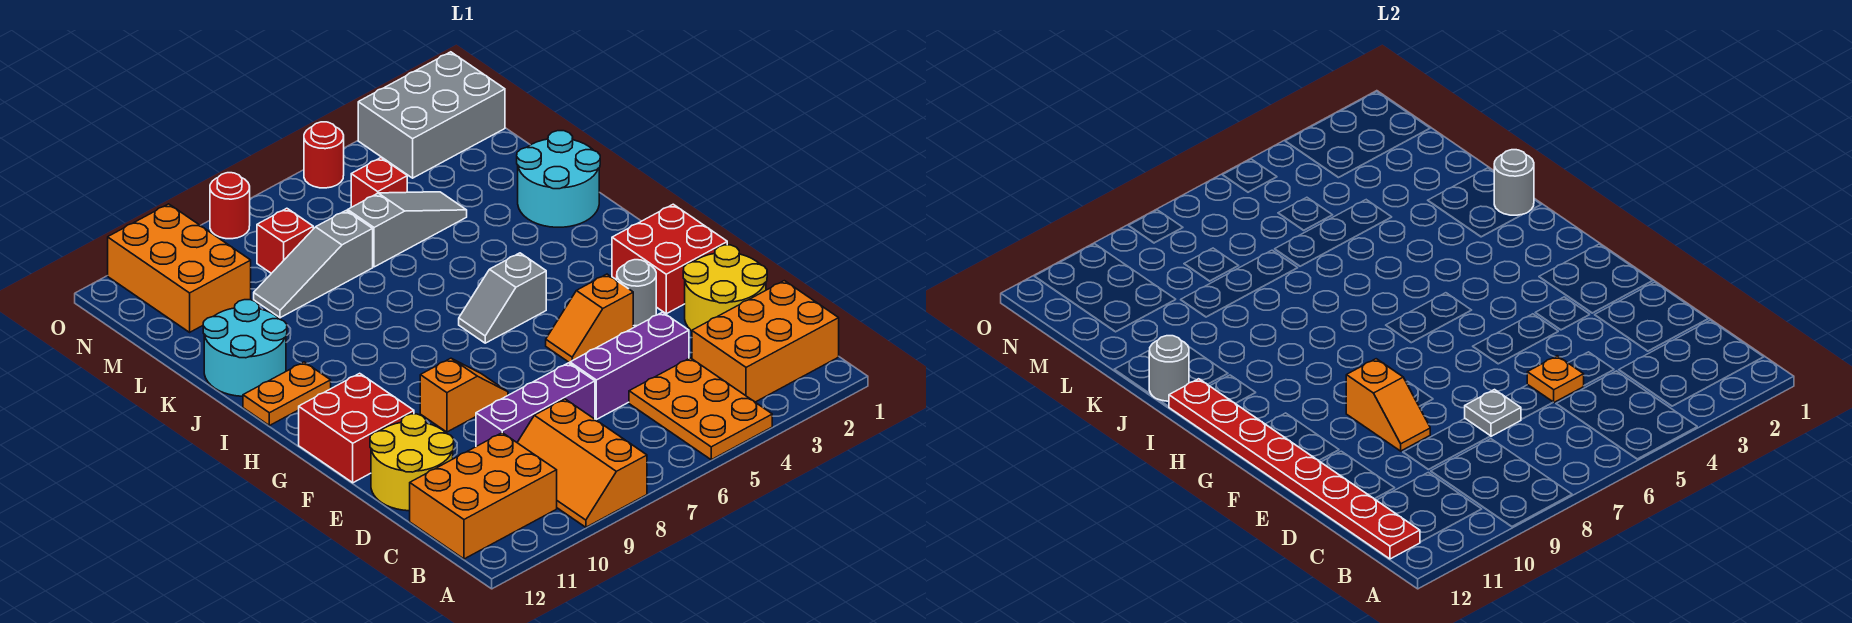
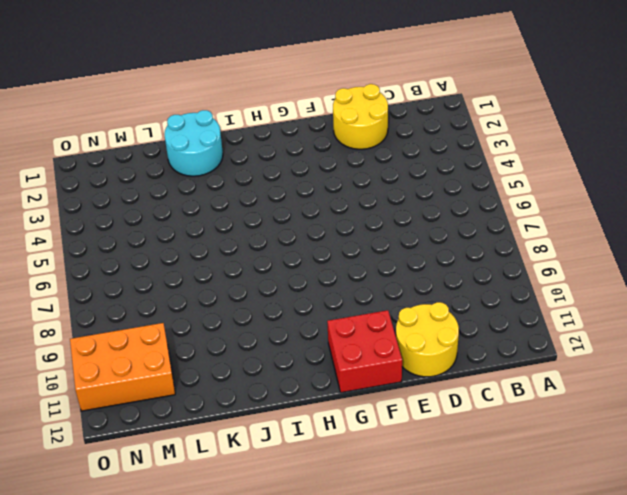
none -> orange plate A4:C5 level 1
none -> orange slope A8:C9 level 1 top 8
none -> orange brick B1:C3 level 1
none -> orange brick B10:C12 level 1

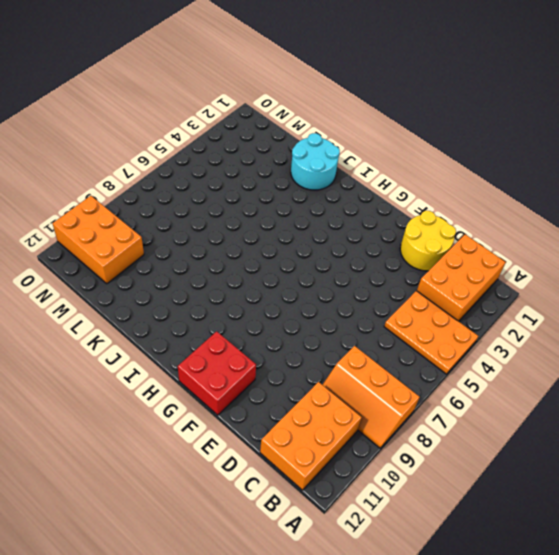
none -> purple brick D4:D6 level 1
none -> purple brick D7:D9 level 1
none -> yellow round brick D11:E12 level 1
none -> red brick F1:G2 level 1

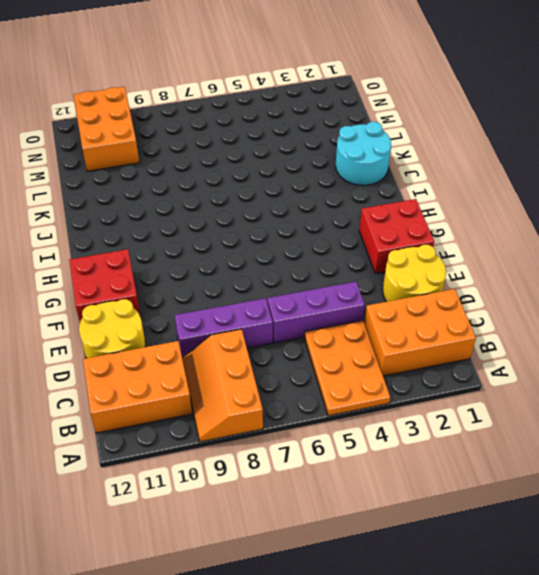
none -> grey round brick F3 level 1
none -> orange slope F4:F5 level 1 top 4
none -> orange slope F8:F9 level 1 top 9
none -> grey slope H5:H6 level 1 top 5

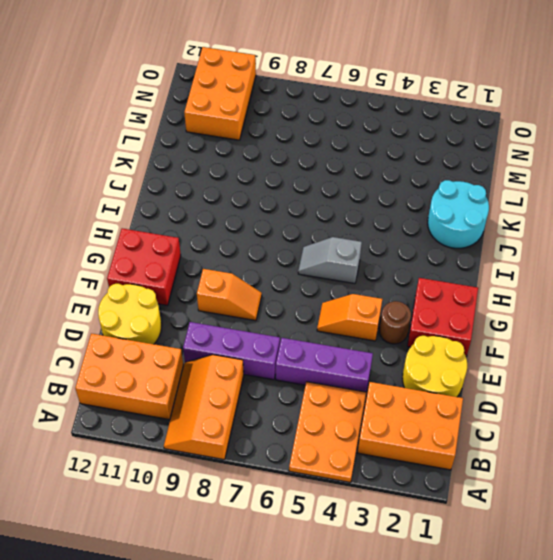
brown round brick F3 level 1 -> grey round brick F3 level 1
none -> orange plate I11:I12 level 1
none -> cyan round brick J11:K12 level 1
none -> grey slope L4:L6 level 1 top 6
none -> grey slope L7:L9 level 1 top 7

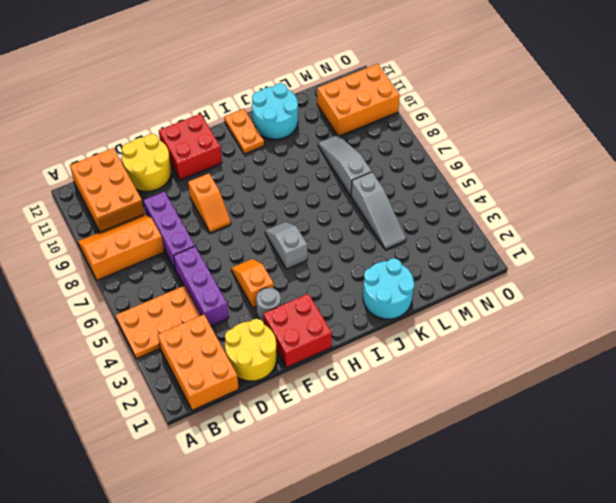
none -> red brick M5 level 1
none -> red brick M8 level 1
none -> grey brick N1:O3 level 1
none -> red round brick O5 level 1

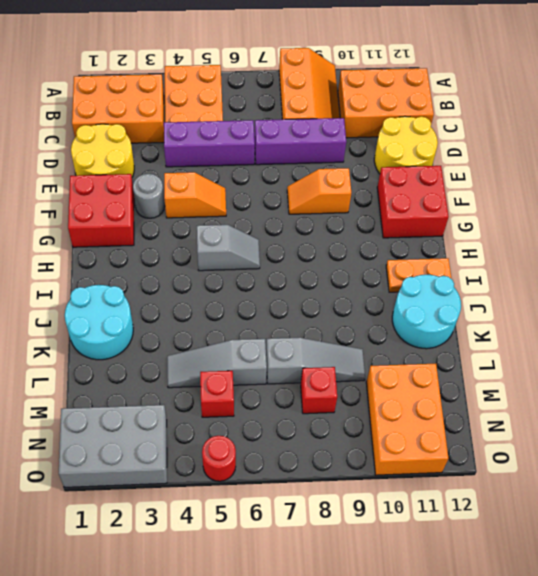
none -> red round brick O8 level 1
none -> red plate B12:I12 level 2
none -> orange plate D5 level 2
none -> grey plate D7 level 2

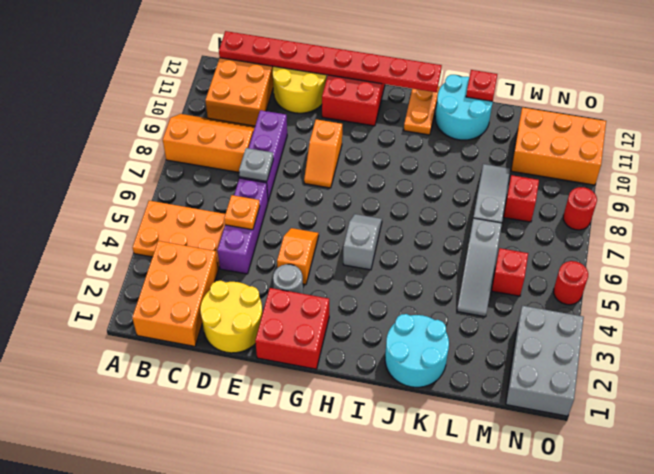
red plate K12 level 2 -> none
none -> orange slope E9:F9 level 2 top F
none -> grey round brick J1 level 2
none -> grey round brick J12 level 2

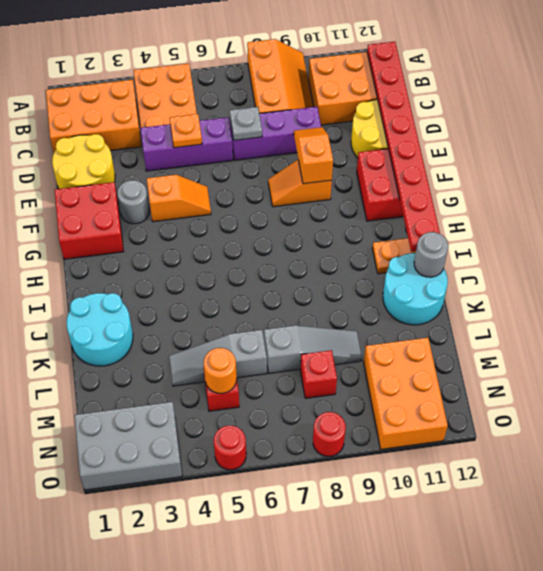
orange round brick M5 level 2 -> none
none -> grey slope H5:H6 level 1 top 5
none -> grey round brick J1 level 2

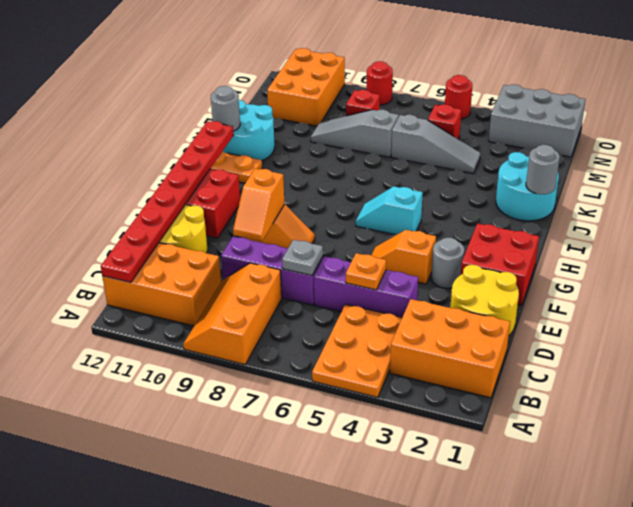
cyan slope H5:H6 level 1 top 5 -> grey slope H5:H6 level 1 top 5

